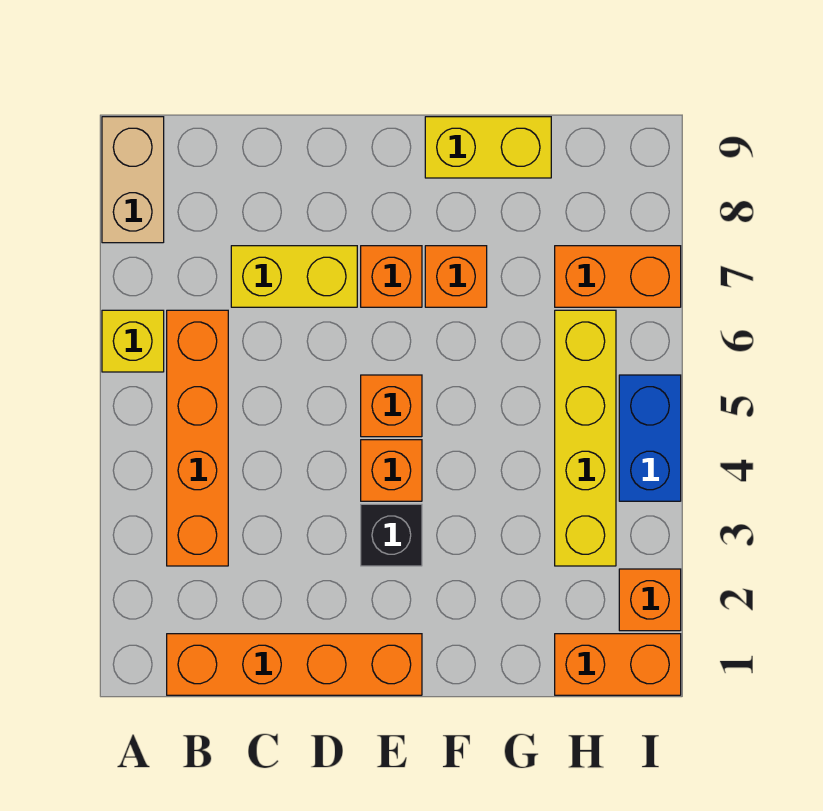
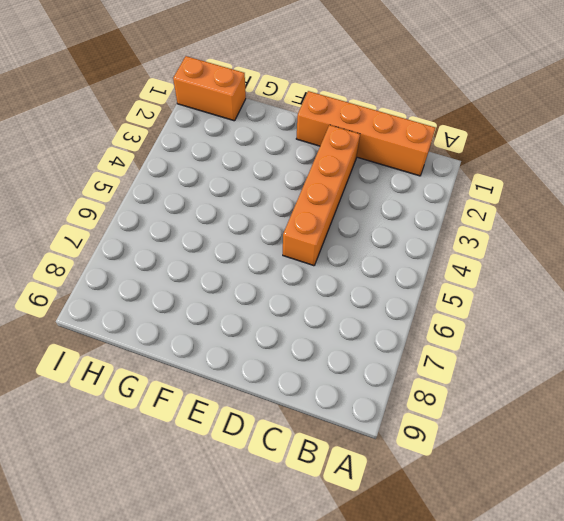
orange brick D2:D5 level 1 -> orange brick B3:B6 level 1
none -> yellow brick A6 level 1
none -> tan brick A8:A9 level 1
none -> yellow brick C7:D7 level 1

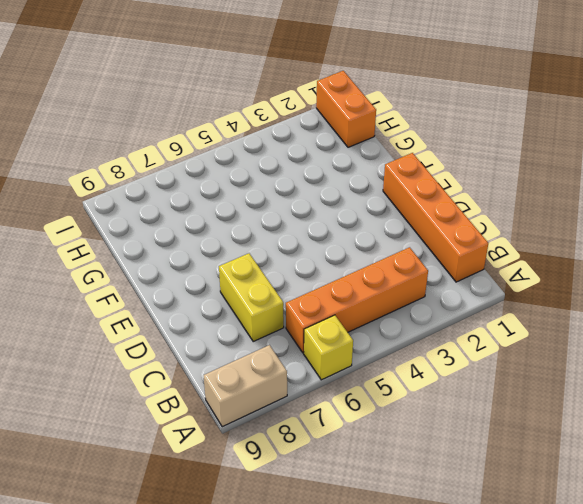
none -> black brick E3 level 1
none -> orange brick E4 level 1
none -> orange brick E5 level 1

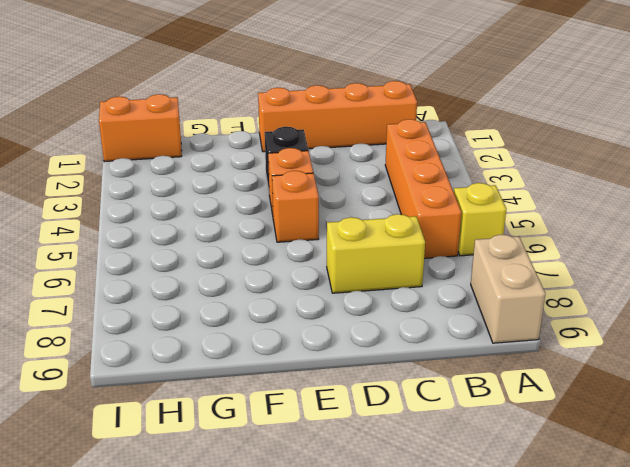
none -> orange brick E7 level 1
none -> orange brick F7 level 1
none -> yellow brick F9:G9 level 1

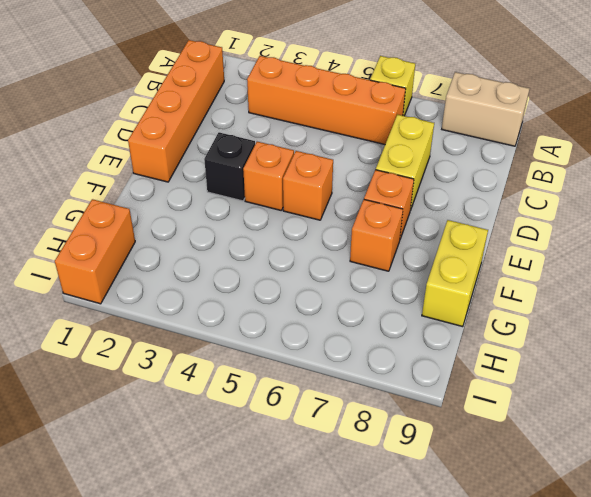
none -> yellow brick H3:H6 level 1
none -> orange brick H7:I7 level 1
none -> orange brick I2 level 1

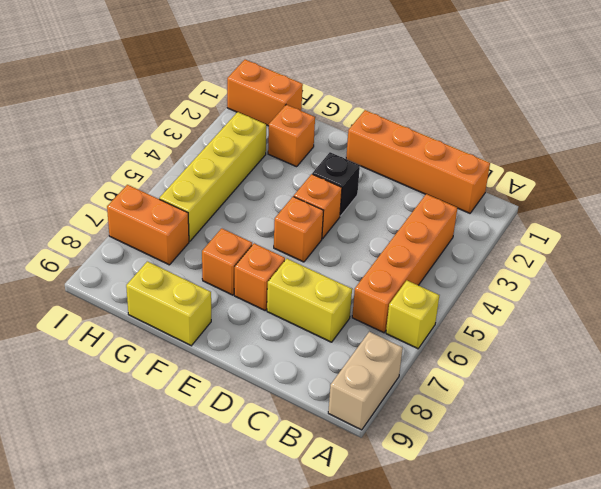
orange brick G2 level 1 -> orange brick I2 level 1
none -> blue brick I4:I5 level 1

